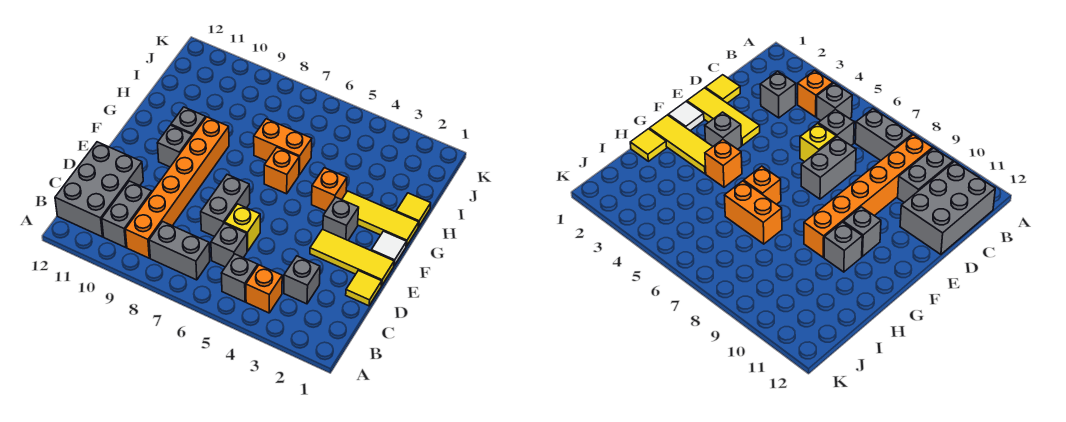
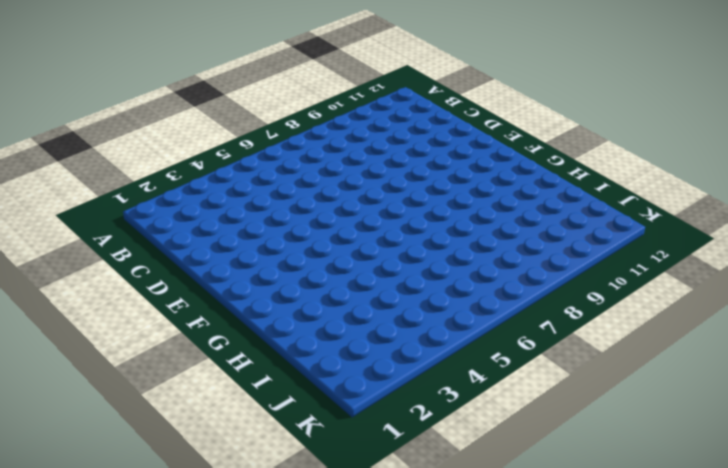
none -> orange brick B4 level 1
none -> grey brick B5 level 1
none -> grey brick B7:B8 level 1

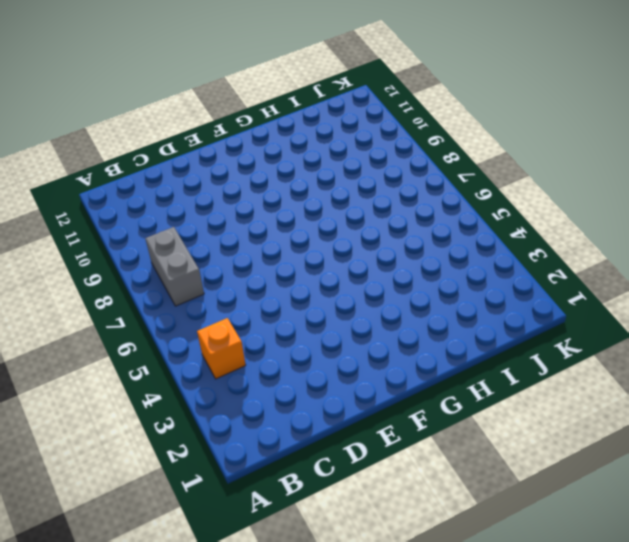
none -> grey brick B5 level 1
none -> orange brick B9:G9 level 1
none -> grey brick B10:C10 level 1

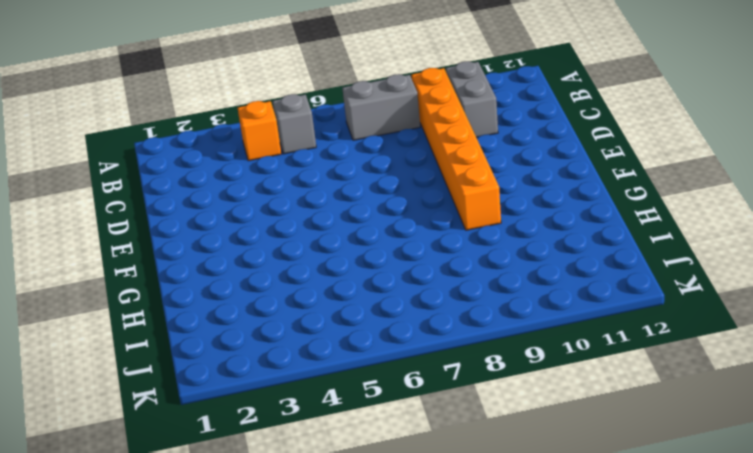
none -> grey brick B11:D12 level 1
none -> grey brick C3 level 1
none -> grey brick C6 level 1

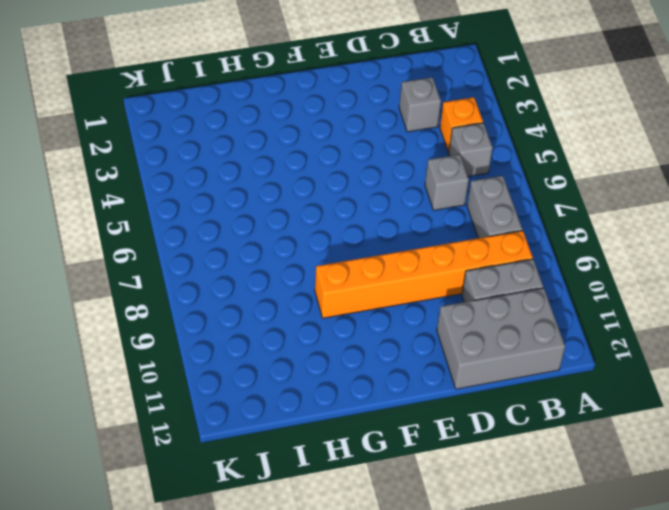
none -> yellow tile D1 level 1
none -> yellow brick D6 level 1
none -> grey brick D7:E7 level 1

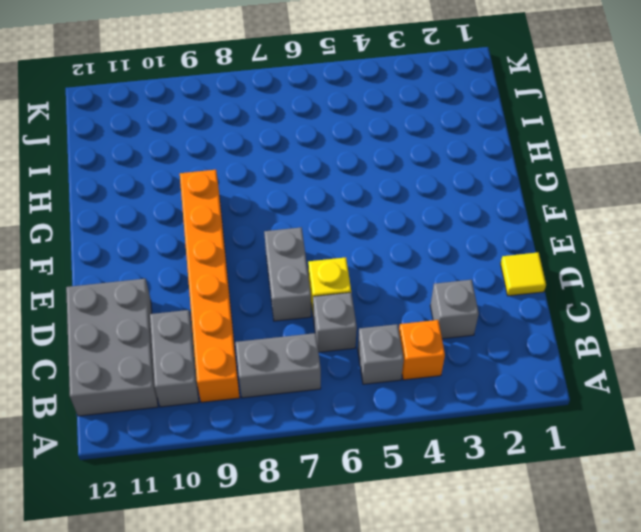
none -> yellow tile E1:E3 level 1
none -> white tile F1 level 1
none -> grey brick F3 level 1

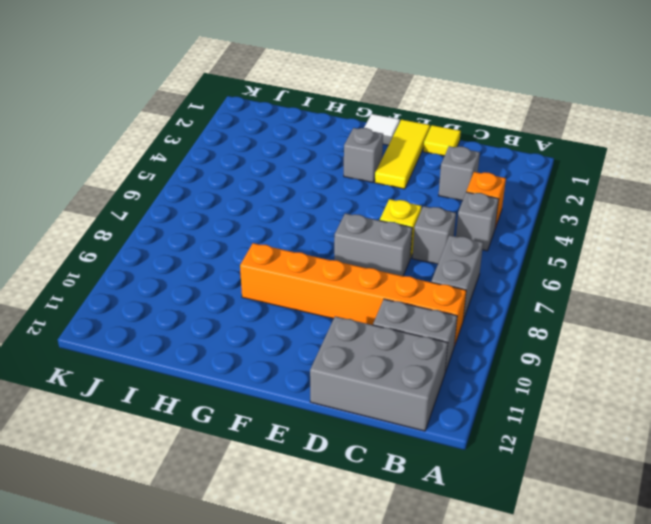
none -> grey brick F10 level 1
none -> yellow tile G1:G3 level 1
none -> orange brick G4 level 1

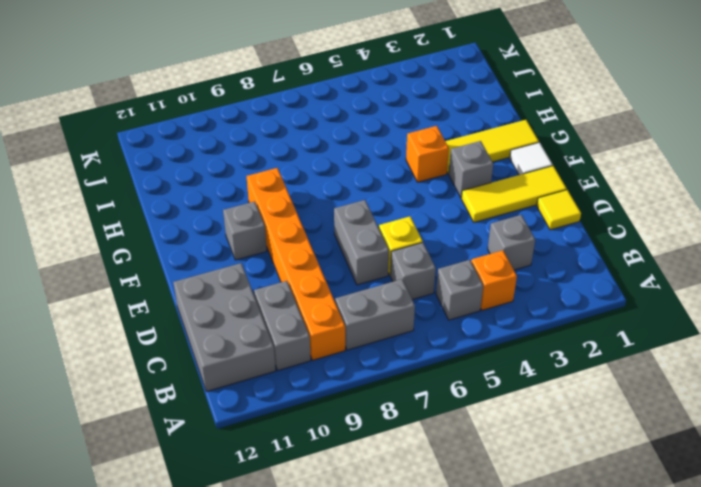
none -> orange brick G6 level 1
none -> grey brick G10 level 1
none -> yellow tile H1 level 1

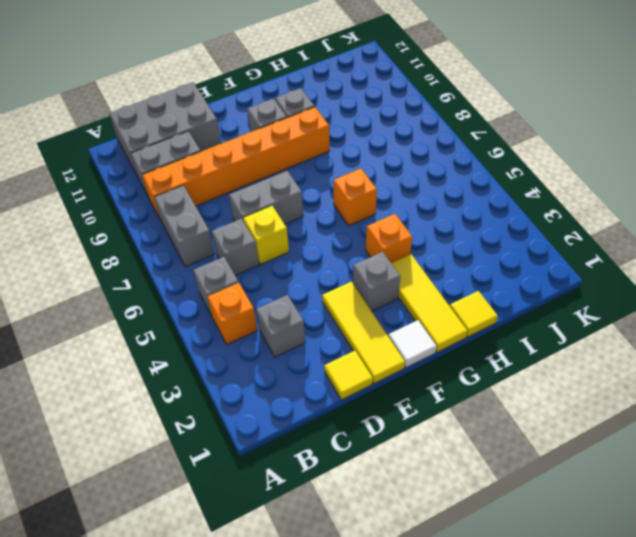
none -> orange brick H6:H7 level 1

